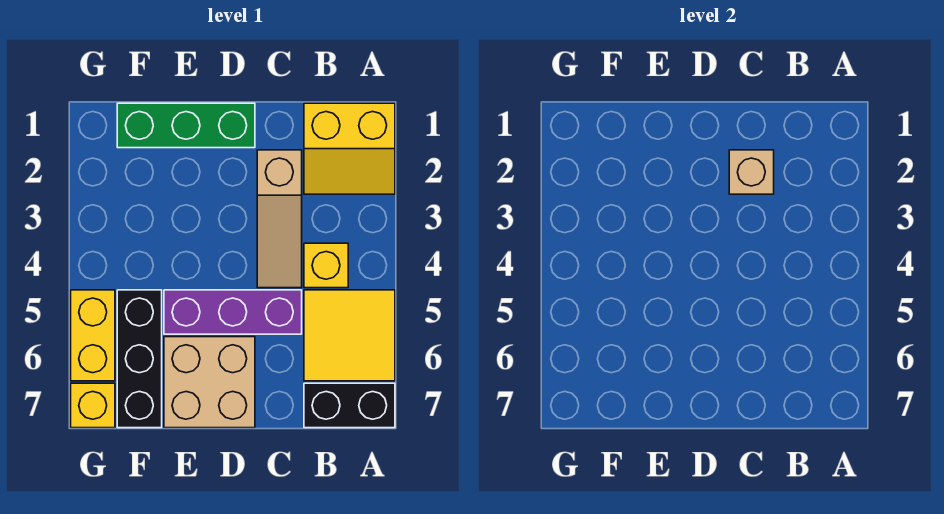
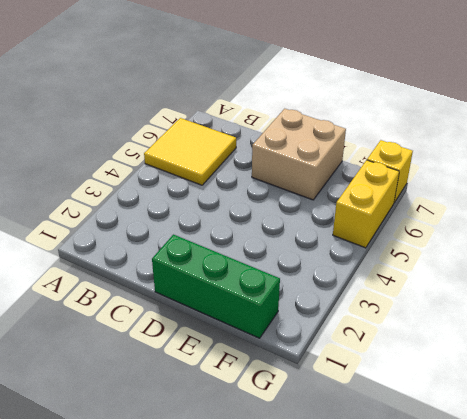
none -> yellow slope A1:B2 level 1 top 1
none -> black brick A7:B7 level 1
none -> yellow brick B4 level 1

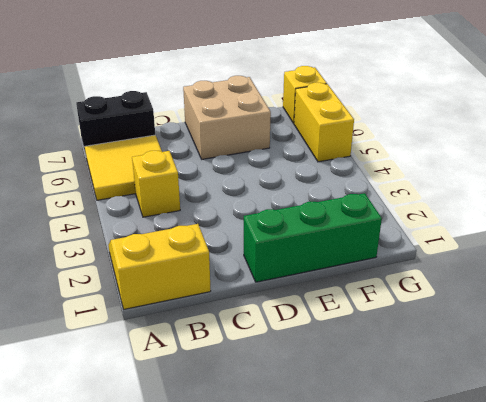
none -> tan slope C2:C4 level 1 top 2
none -> purple brick C5:E5 level 1
none -> black brick F5:F7 level 1

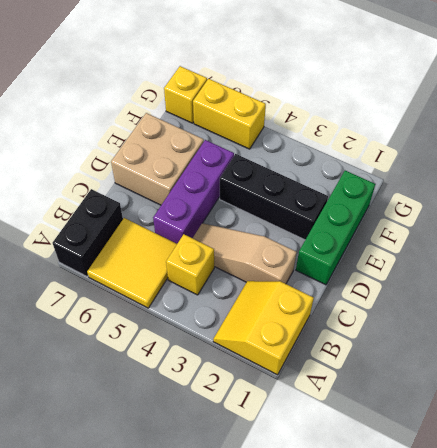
black brick E2:E4 level 1 -> black brick F5:F7 level 1
none -> tan brick C2 level 2

